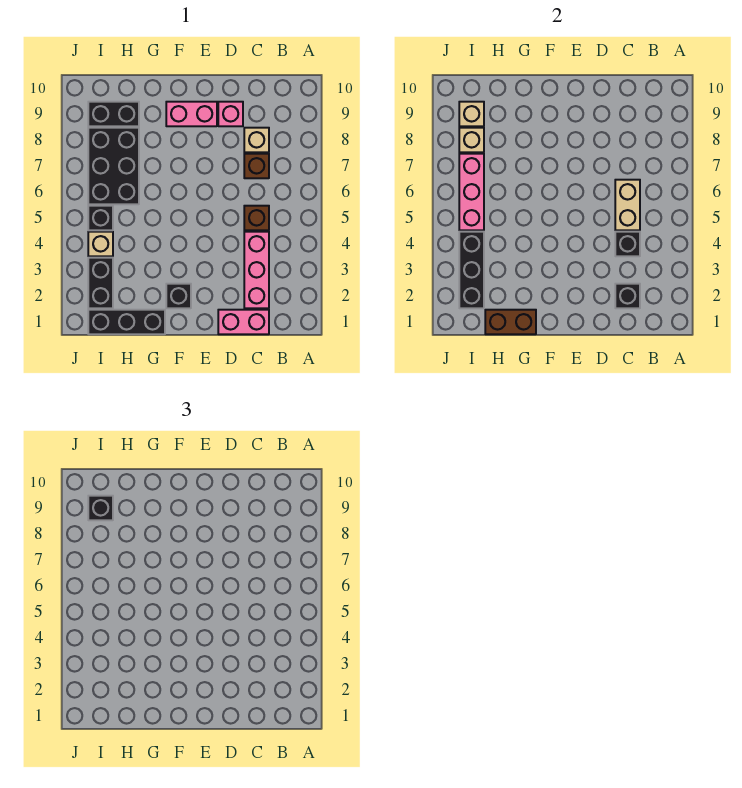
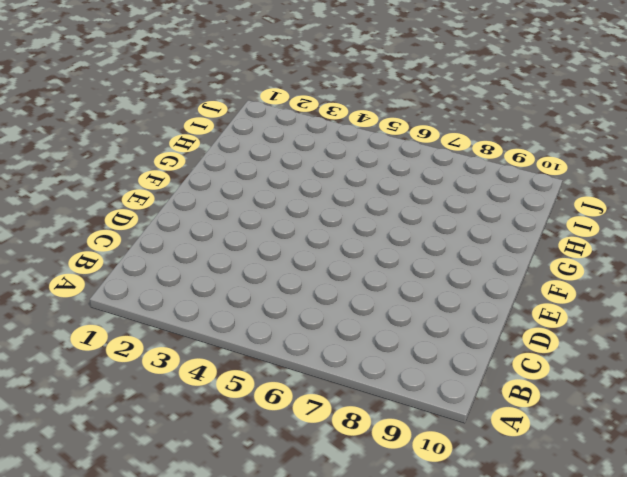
none -> pink brick C1:D1 level 1
none -> pink brick C2:C4 level 1
none -> brown brick C5 level 1

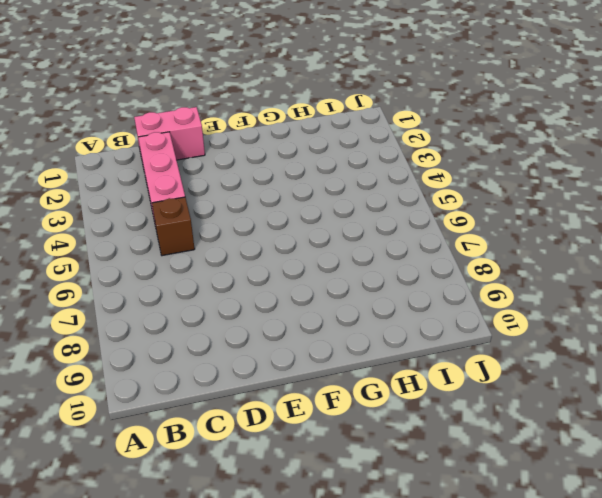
none -> brown brick C7 level 1
none -> tan brick C8 level 1
none -> pink brick D9 level 1

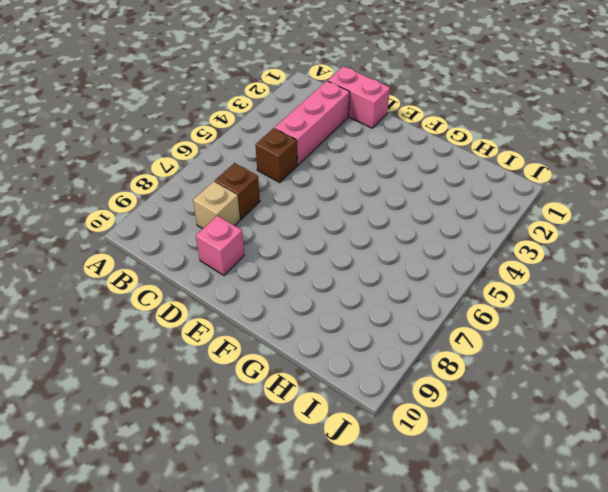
none -> pink brick E9:F9 level 1
none -> black brick F2 level 1
none -> black brick G1:I1 level 1

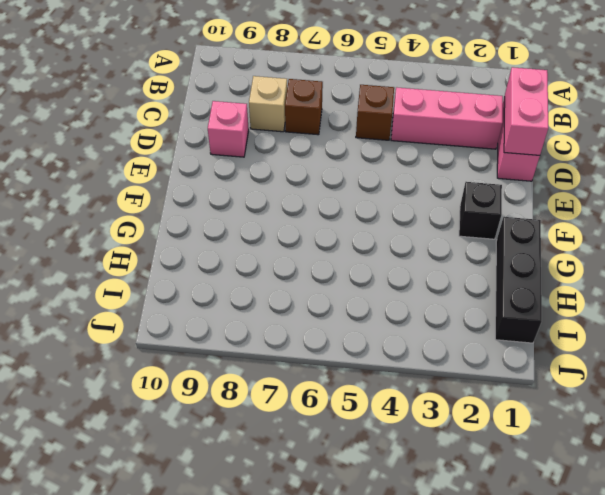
pink brick C1:D1 level 2 -> pink brick E9:F9 level 1
none -> black brick H6:I8 level 1
none -> black brick H9:I9 level 1
none -> black brick I2:I3 level 1

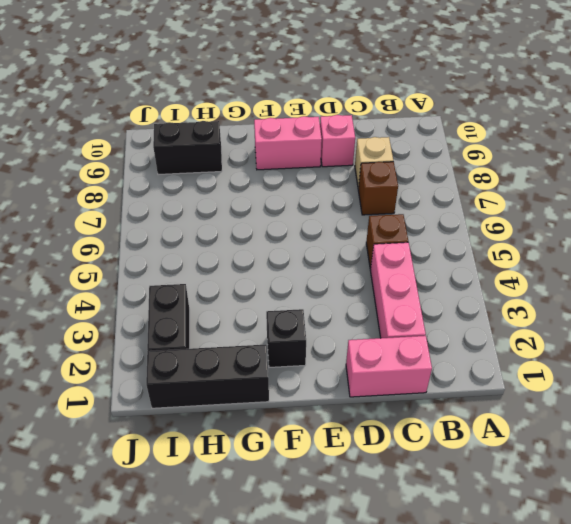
none -> black brick H6:I8 level 1
none -> tan brick I4 level 1
none -> black brick I5 level 1

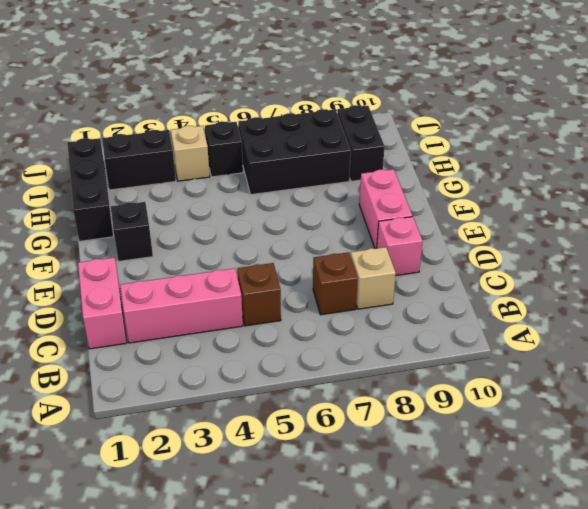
none -> black brick C2 level 2
none -> black brick C4 level 2
none -> tan brick C5:C6 level 2

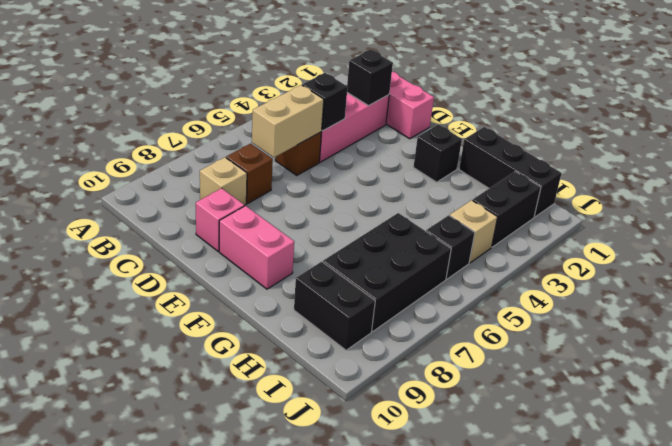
none -> brown brick G1:H1 level 2
none -> black brick I2:I4 level 2
none -> pink brick I5:I7 level 2

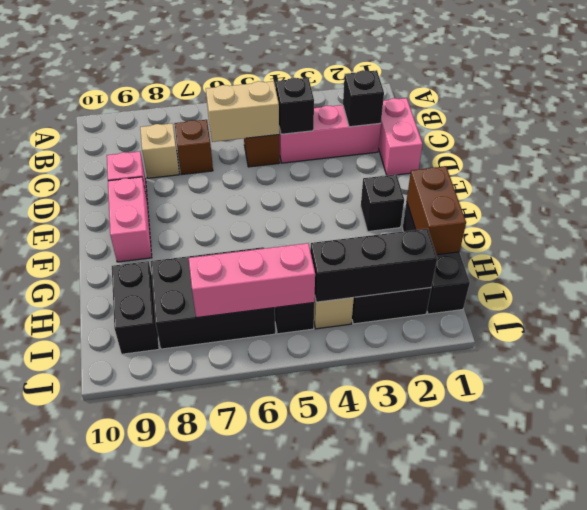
none -> tan brick I8 level 2
none -> tan brick I9 level 2
none -> black brick I9 level 3

